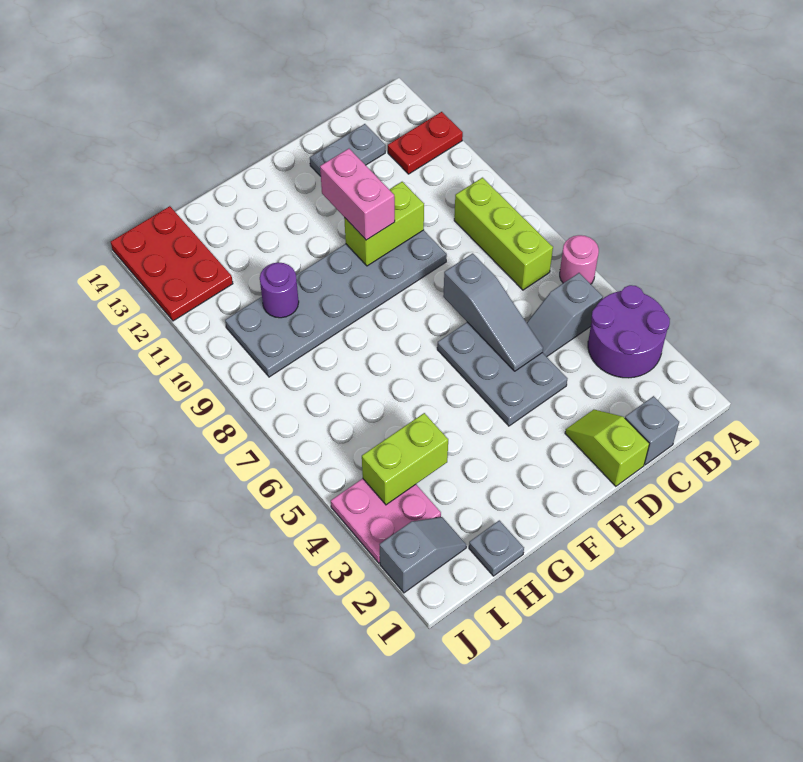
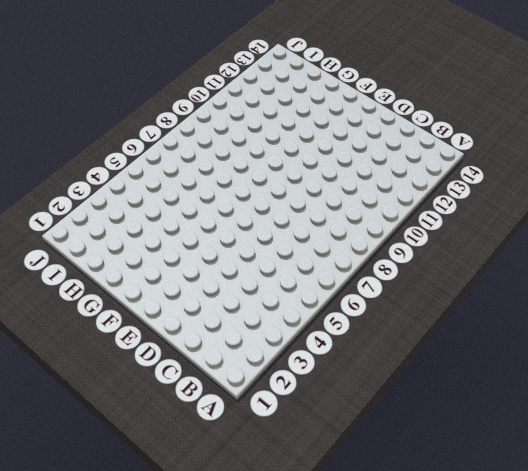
none -> purple round brick A3:B4 level 1
none -> pink round brick A6 level 1
none -> red plate A12:B12 level 1

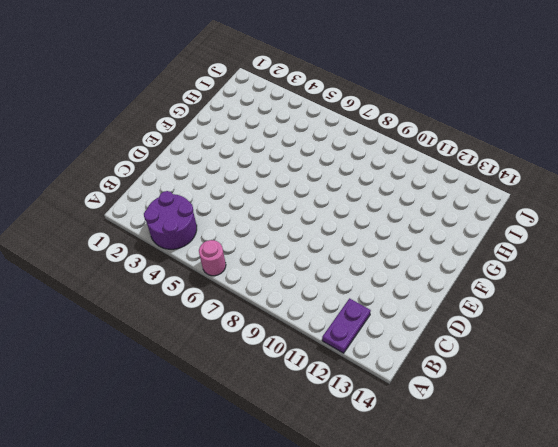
purple plate A12:B12 level 1 -> red plate A12:B12 level 1
none -> grey slope B5:C5 level 1 top B
none -> lime brick B7:B9 level 1
none -> grey brick C1 level 1

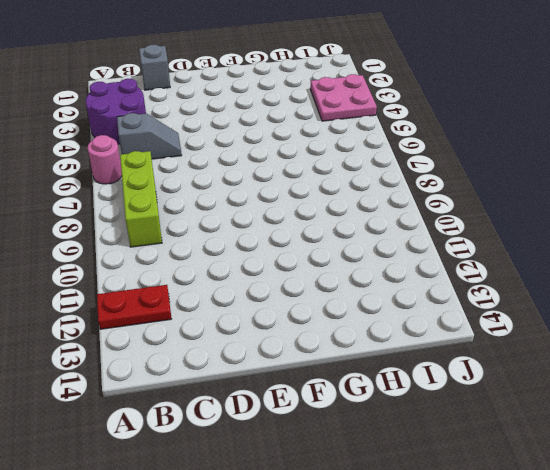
none -> grey plate C13:D13 level 1
none -> lime slope D1:D2 level 1 top 1
none -> grey plate D4:E6 level 1

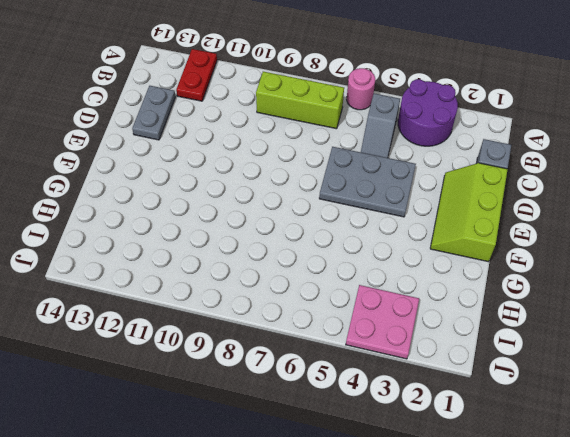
lime slope D1:F2 level 1 top 1 -> lime slope D1:D2 level 1 top 1
none -> grey plate D9:I10 level 1
none -> grey plate H1 level 1
none -> grey slope I2:J2 level 1 top J

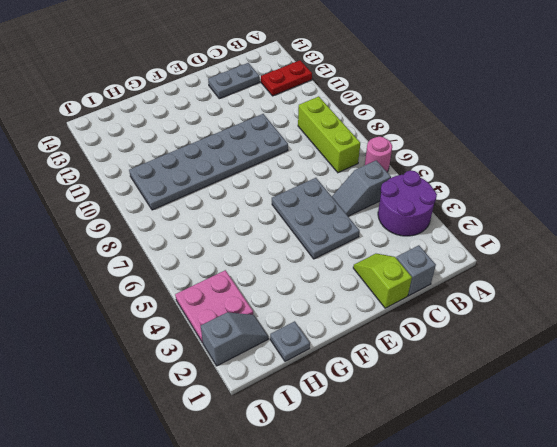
none -> red plate I12:J14 level 1
none -> grey slope D5:D7 level 2 top 7
none -> lime brick D10:E10 level 2

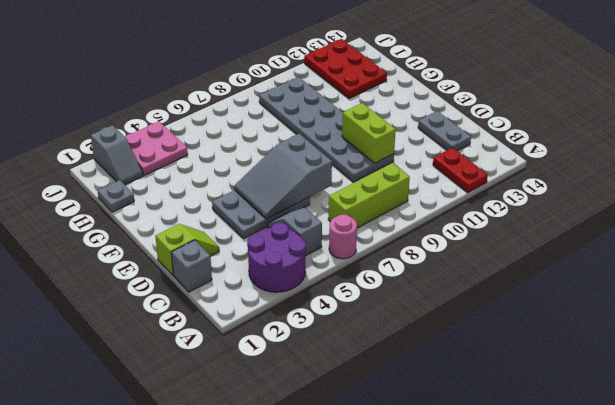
grey slope D5:E7 level 2 top 7 -> grey slope D5:D7 level 2 top 7
red plate H12:J13 level 1 -> red plate I12:J14 level 1
none -> lime brick H4:I4 level 2
none -> purple round brick H10 level 2
none -> pink brick E10:E11 level 3

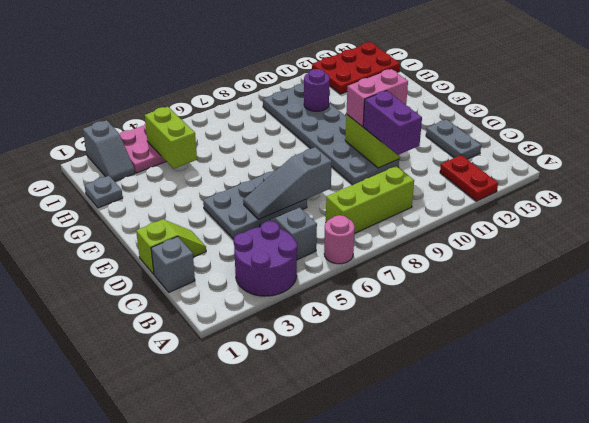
purple brick C10:D10 level 3 -> none

